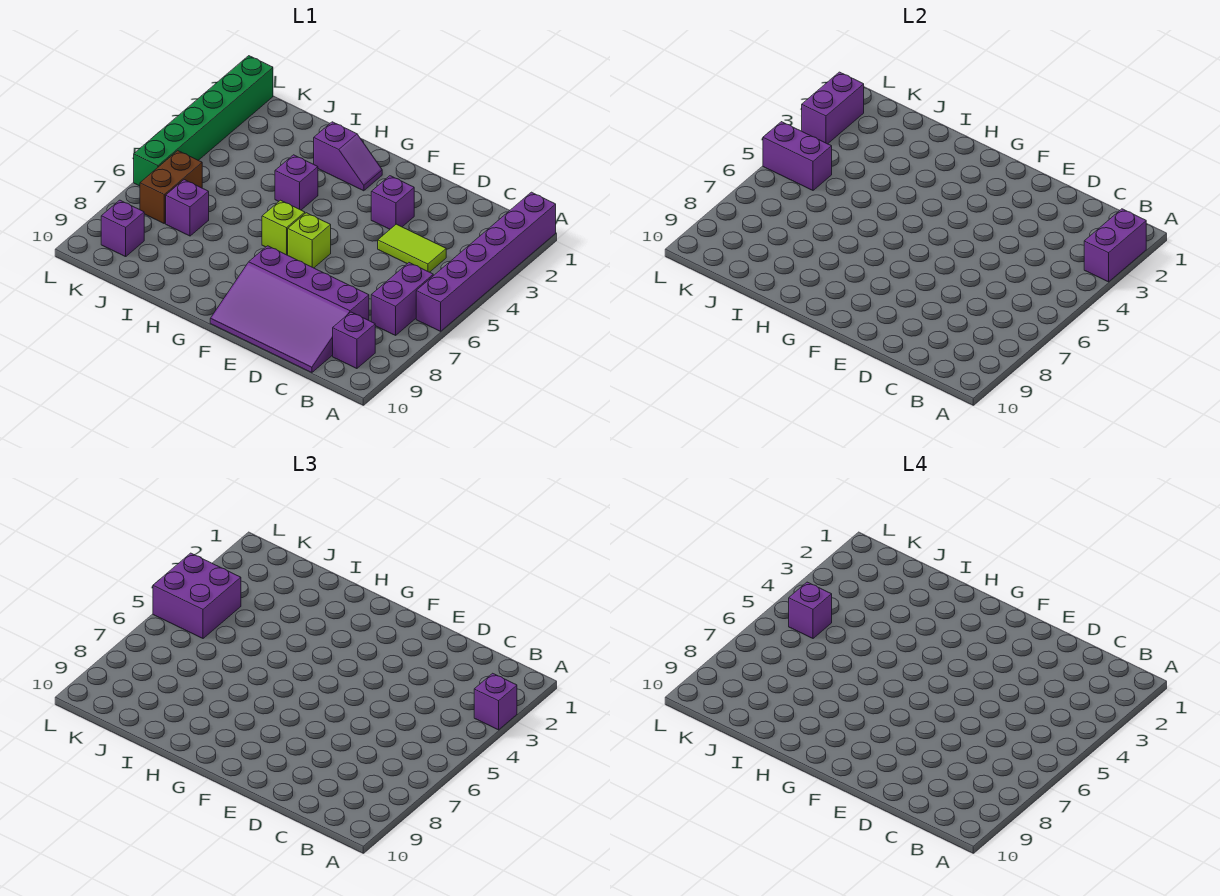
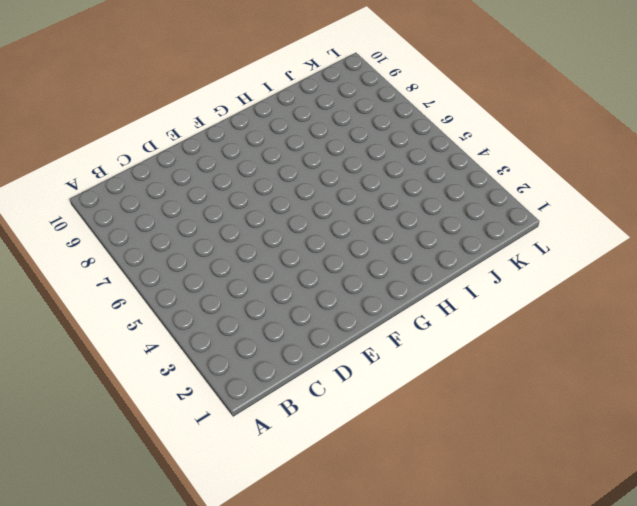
none -> purple brick A1:A6 level 1
none -> purple brick B6:B7 level 1
none -> purple brick B9 level 1

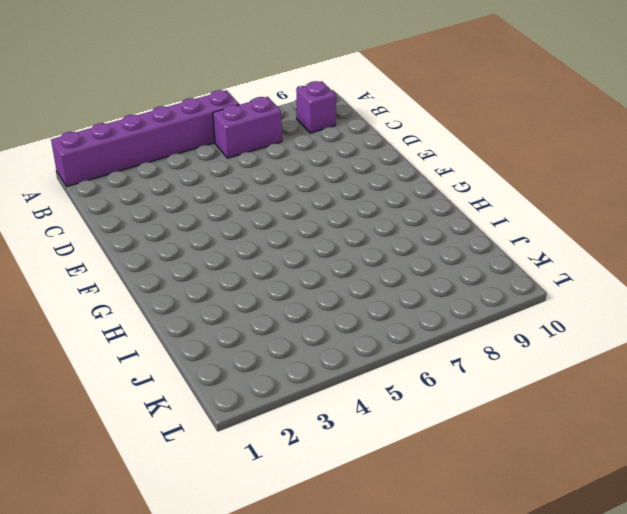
none -> lime tile C4:D4 level 1
none -> purple slope C8:F10 level 1 top 8
none -> purple brick E3 level 1

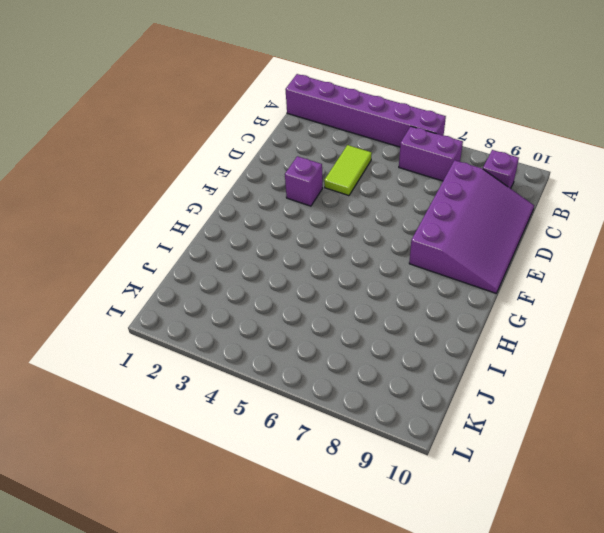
none -> lime brick F6 level 1
none -> purple slope G2:H2 level 1 top H
none -> lime brick G6 level 1

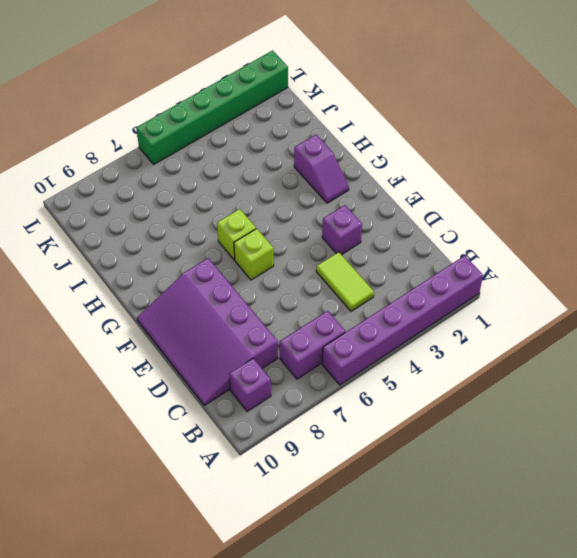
none -> purple brick H4 level 1
none -> purple brick J7 level 1
none -> brown brick K6:K7 level 1

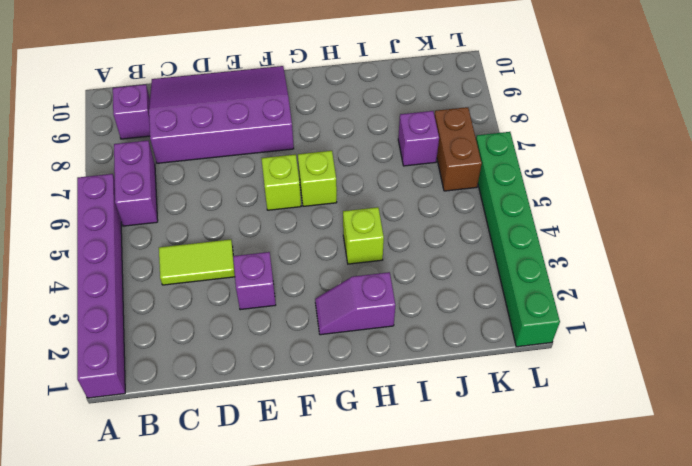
lime brick H4 level 1 -> purple brick H4 level 1
none -> purple brick K9 level 1
none -> purple brick A2:A3 level 2
none -> purple brick K5:L5 level 2

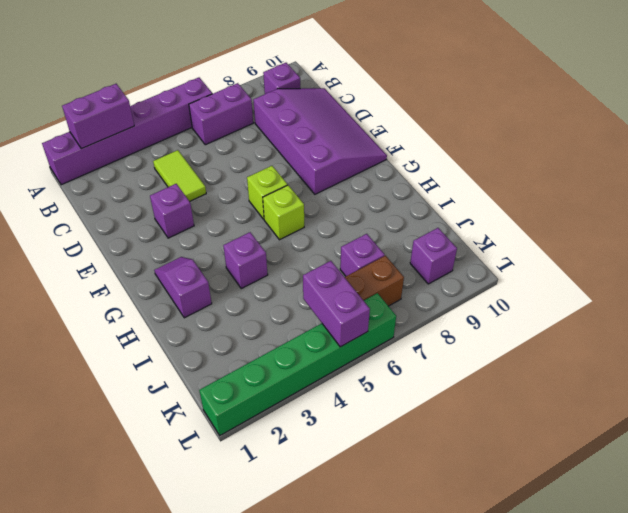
none -> purple brick L2:L3 level 2
none -> purple brick A3 level 3
none -> purple brick K4:L5 level 3

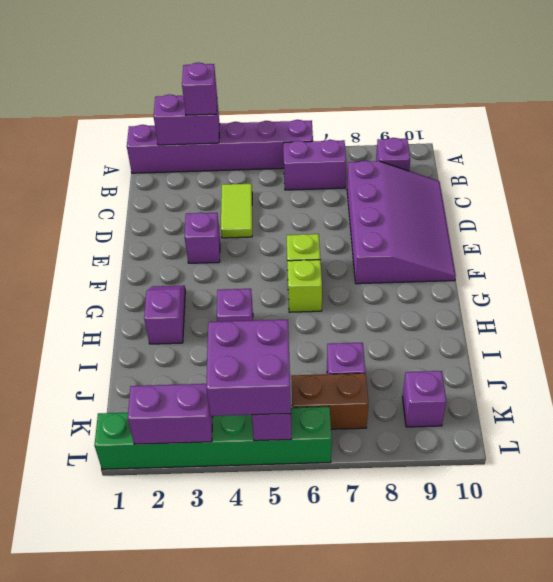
none -> purple brick K5 level 4

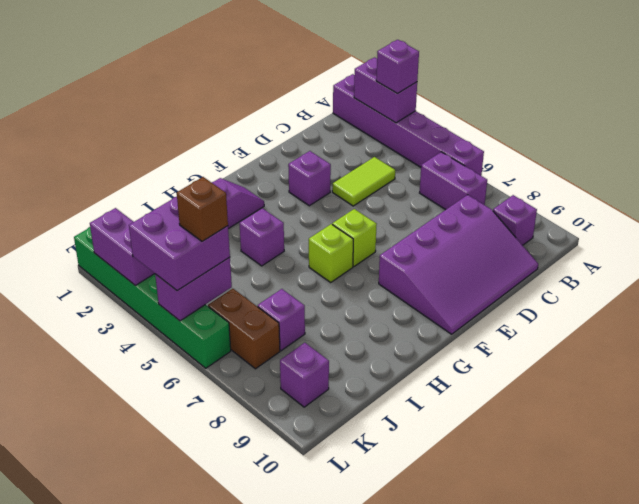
brown brick K5 level 4 -> purple brick K5 level 4

